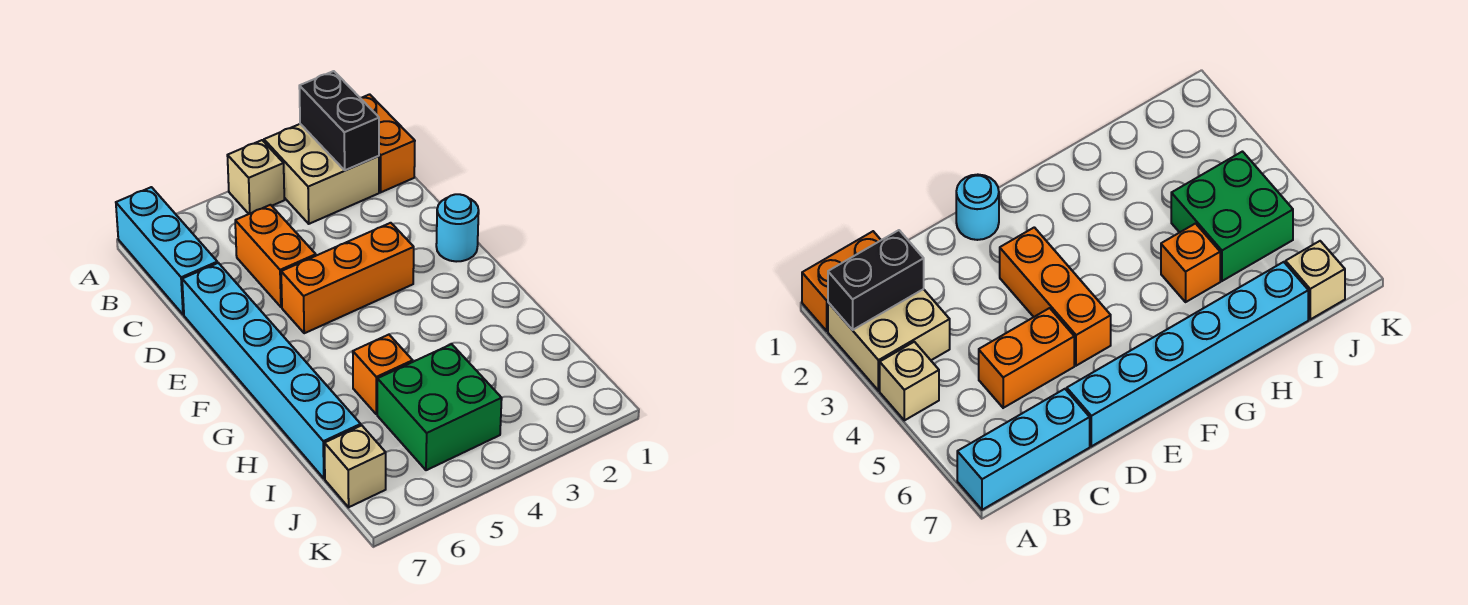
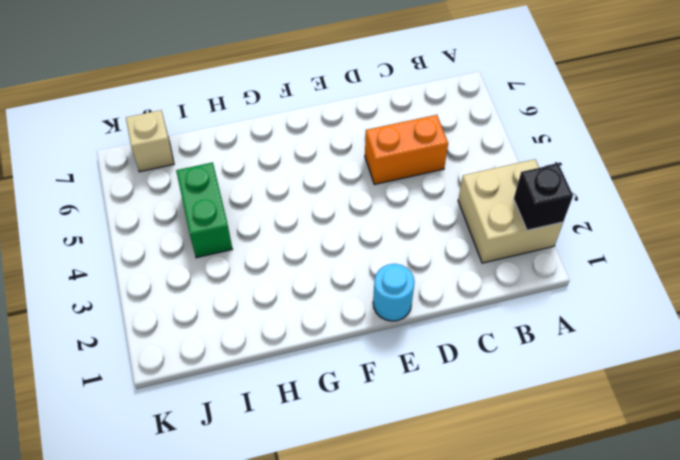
black brick A2 level 2 -> black brick A2:B2 level 2
green brick I4:I5 level 1 -> green brick I4:J5 level 1
none -> orange brick A1:B1 level 1
none -> tan brick A4 level 1
none -> cyan brick A7:C7 level 1

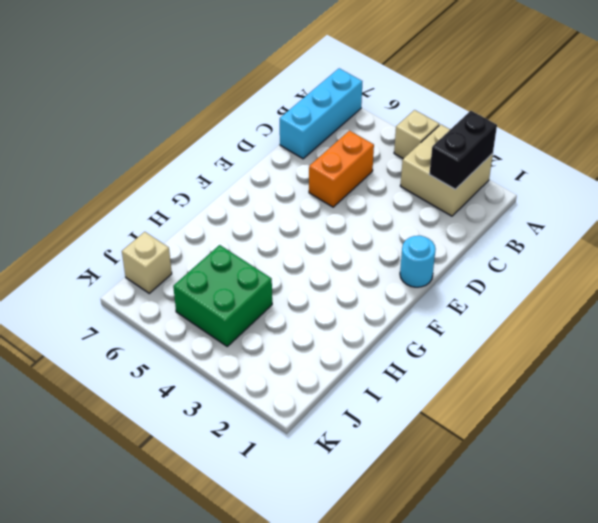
none -> orange brick A1:B1 level 1
none -> cyan brick D7:I7 level 1
none -> orange brick E3:E5 level 1

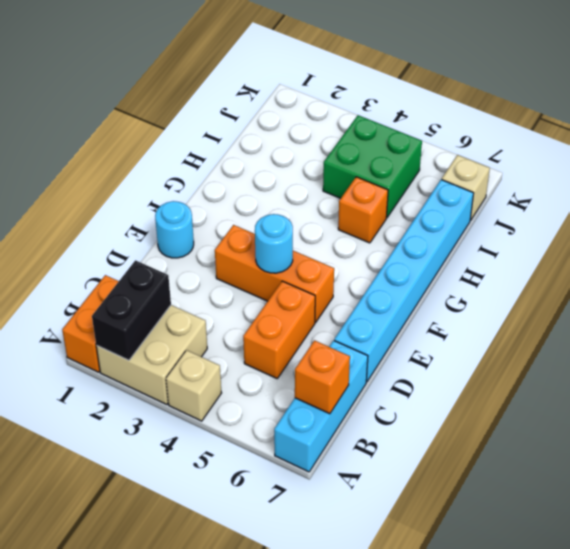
orange brick B7 level 2 -> none
cyan round brick E4 level 2 -> none

